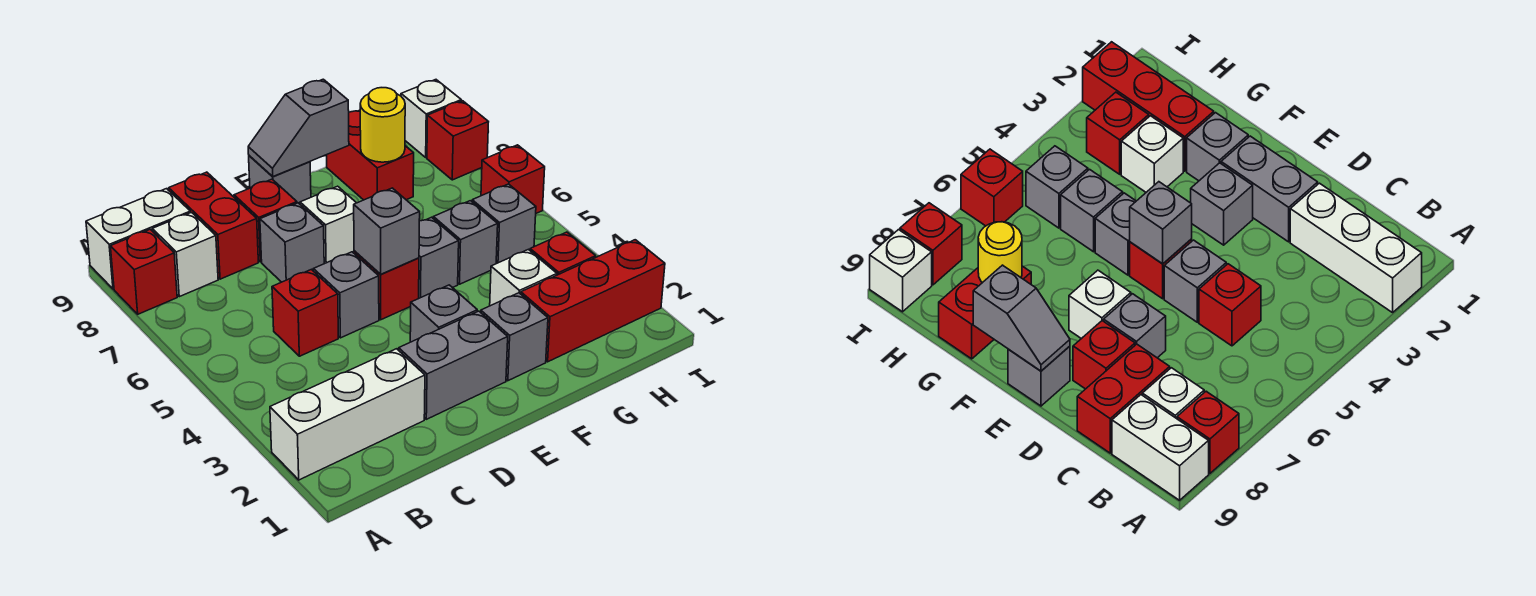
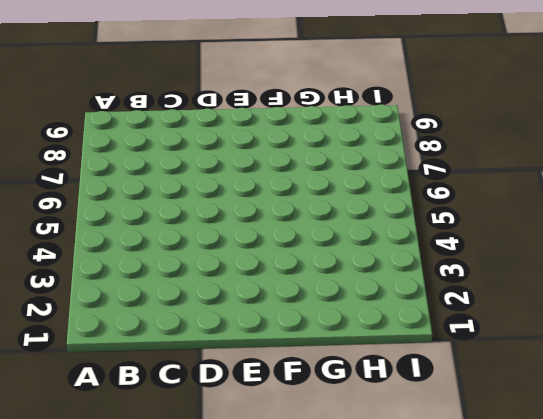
none -> white brick A2:C2 level 1
none -> red brick A8 level 1
none -> white brick A9:B9 level 1

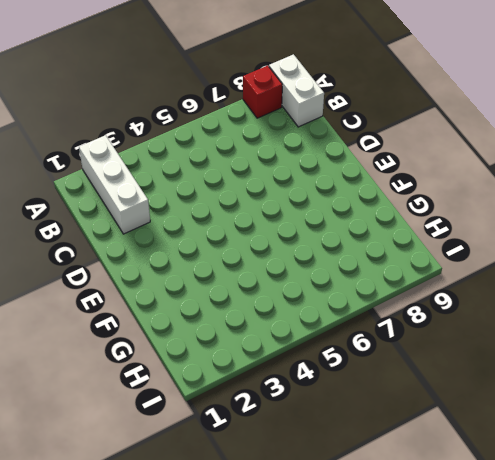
none -> white brick B8 level 1
none -> red brick C5 level 1
none -> red brick C8:C9 level 1

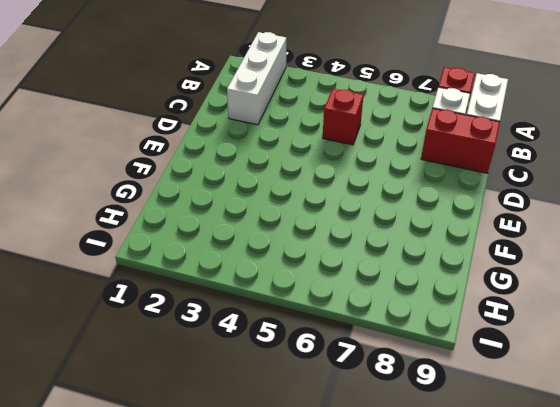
none -> grey brick D2:E2 level 1
none -> grey brick D5 level 1
none -> grey brick D7 level 1

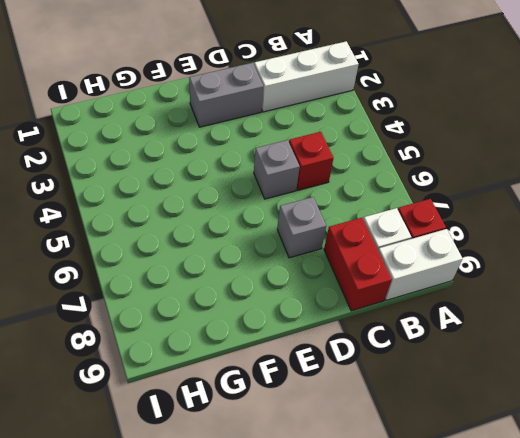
none -> red brick D8 level 1
none -> grey brick E3 level 1
none -> red brick E5 level 1

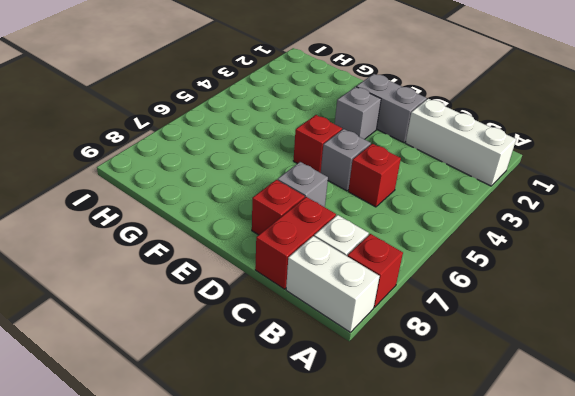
none -> white brick E7 level 1
none -> grey brick E9 level 1
none -> grey brick F2 level 1

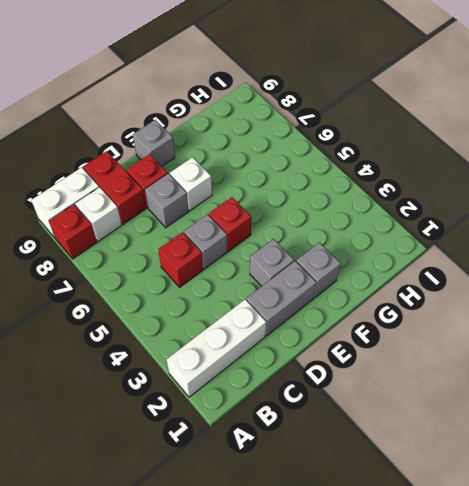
none -> grey brick F5 level 1
none -> red brick G2:I2 level 1
none -> white brick G3 level 1

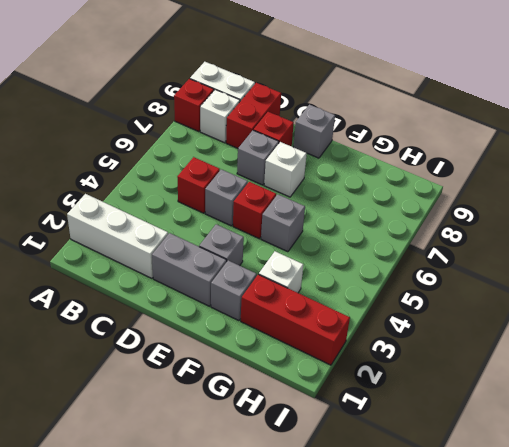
none -> grey brick G5 level 1
none -> red brick G8:G9 level 1
none -> red brick H3 level 1

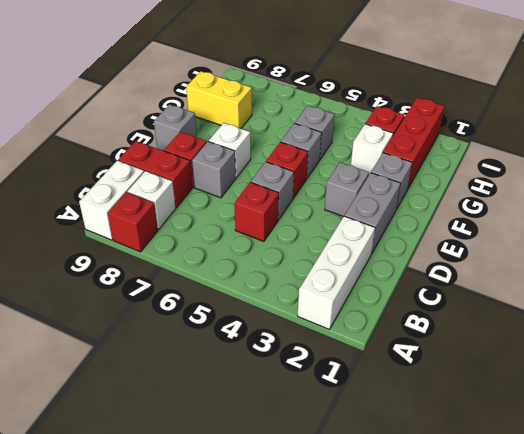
yellow brick G8:G9 level 1 -> red brick G8:G9 level 1
none -> grey brick H5 level 1
none -> red brick I6 level 1
none -> red brick I8 level 1

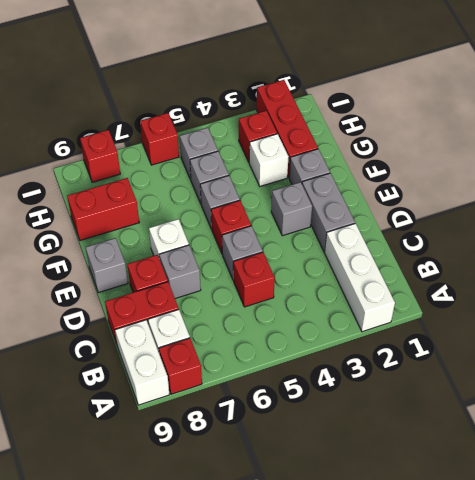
none -> white brick I9 level 1
none -> grey brick E5 level 2
none -> grey slope E9:F9 level 2 top F

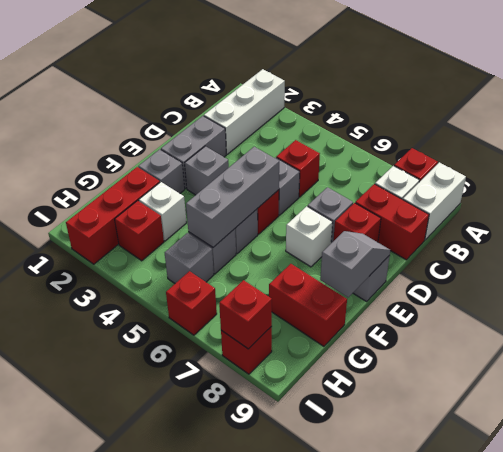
grey brick E5:G5 level 2 -> grey brick E5 level 2
red brick I8 level 2 -> none
none -> white brick I9 level 1
none -> yellow round brick G8 level 2

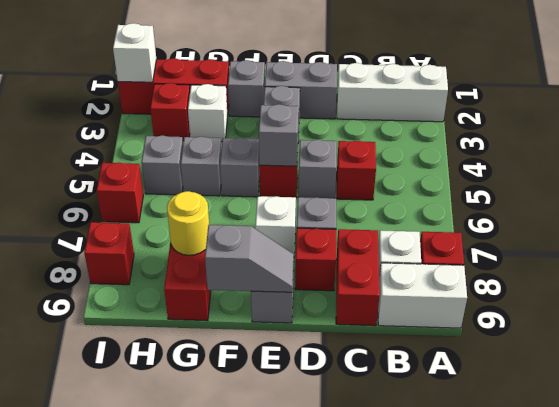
white brick I2 level 2 -> white brick I9 level 1

